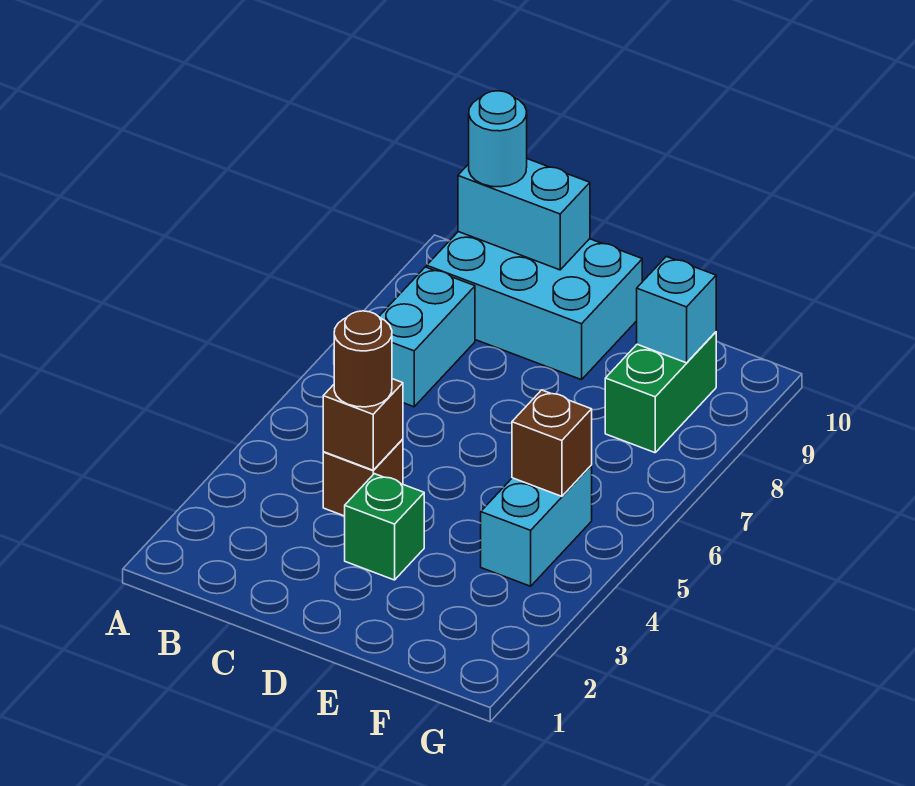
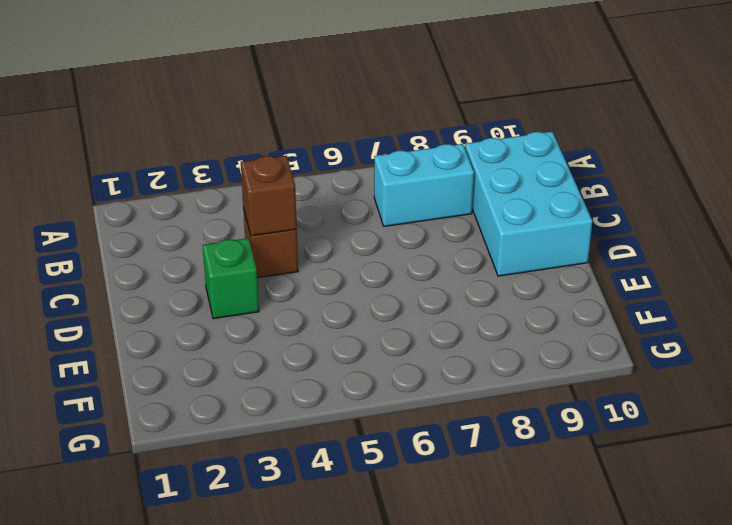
none -> cyan brick F4:F5 level 1
none -> green brick F8:F9 level 1
none -> cyan brick B10:C10 level 2

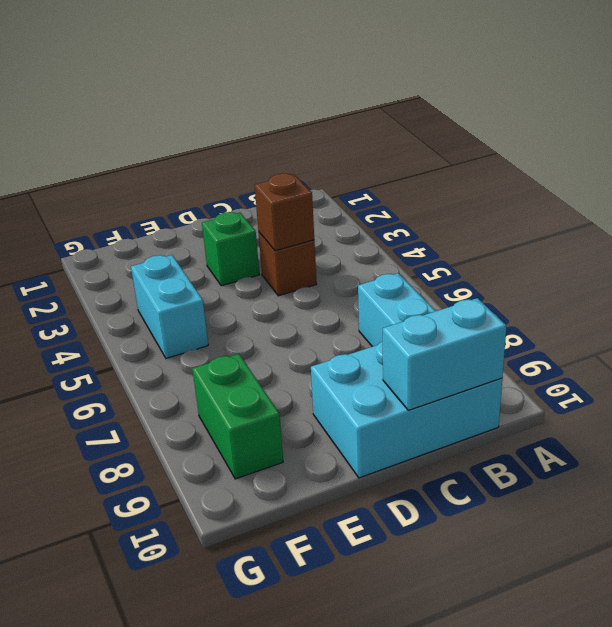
none -> brown brick F5 level 2
none -> cyan brick F9 level 2
none -> cyan round brick B10 level 3

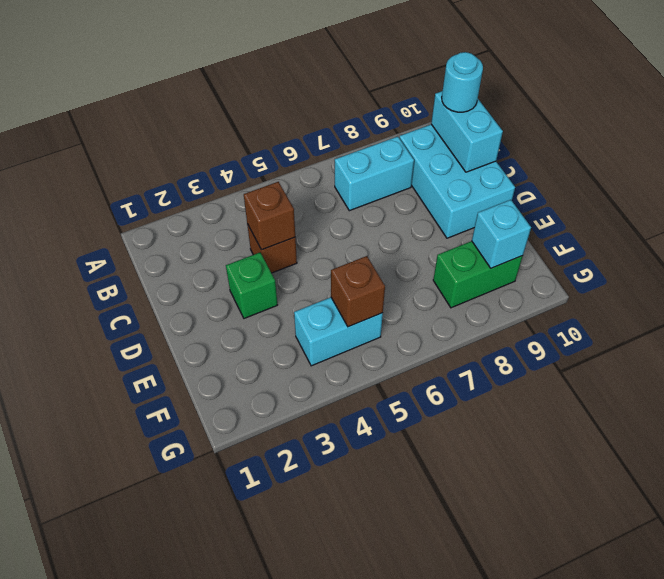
none -> brown round brick C4 level 3

